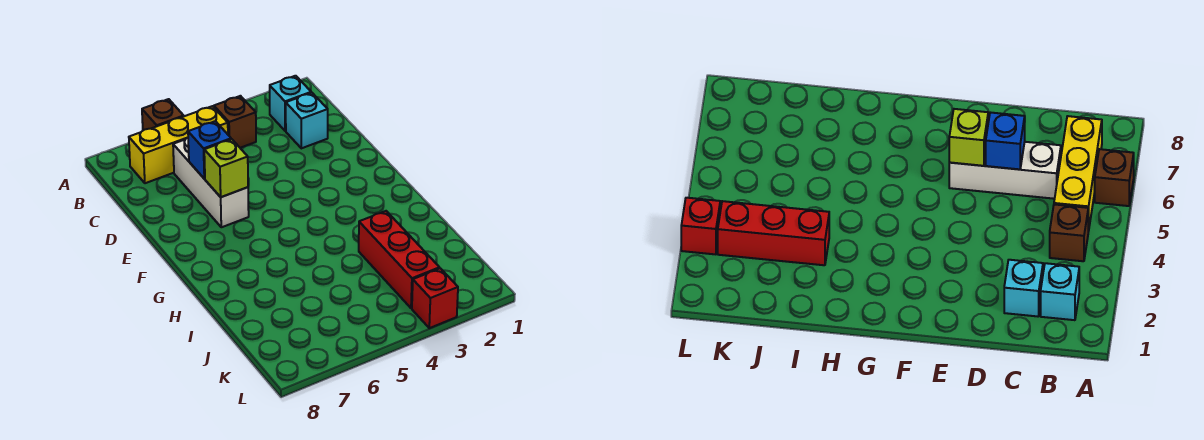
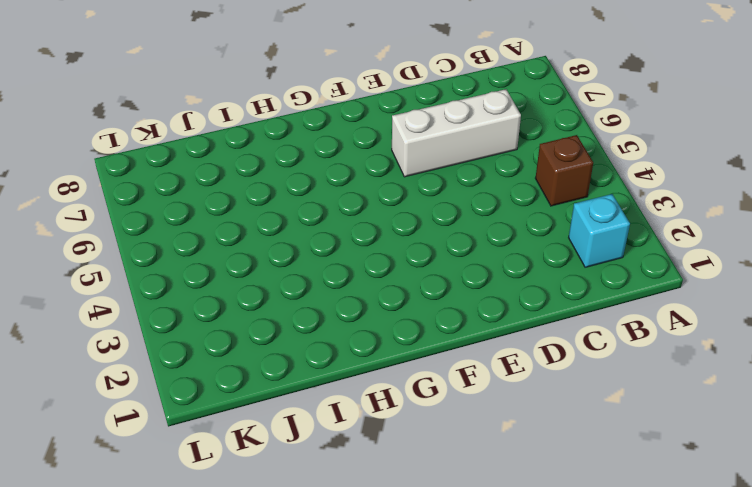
none -> brown brick A6 level 1
none -> yellow brick B5:B7 level 1

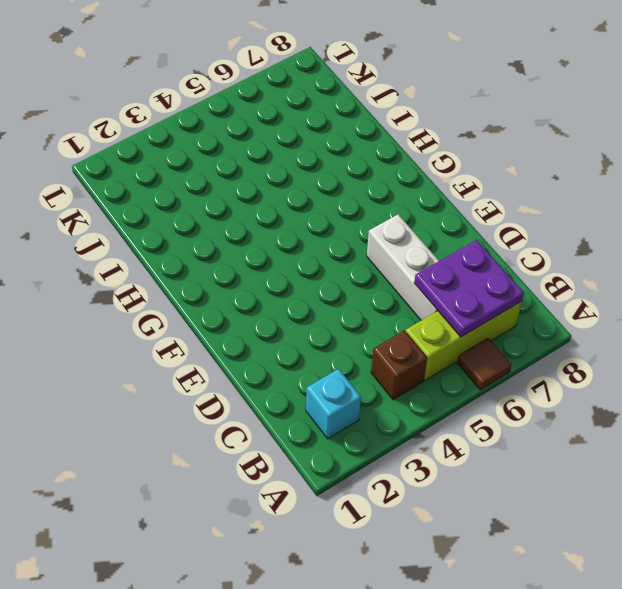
brown tile A6 level 1 -> brown brick A6 level 1
lime brick B5:B7 level 1 -> yellow brick B5:B7 level 1
purple plate B6:C7 level 2 -> none
none -> cyan brick C2 level 1
none -> red brick I3:K3 level 1

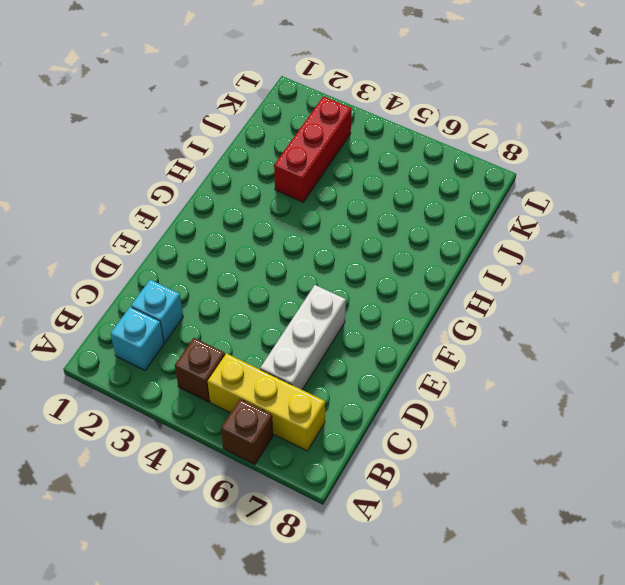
none -> red brick L3 level 1
none -> blue brick D6 level 2

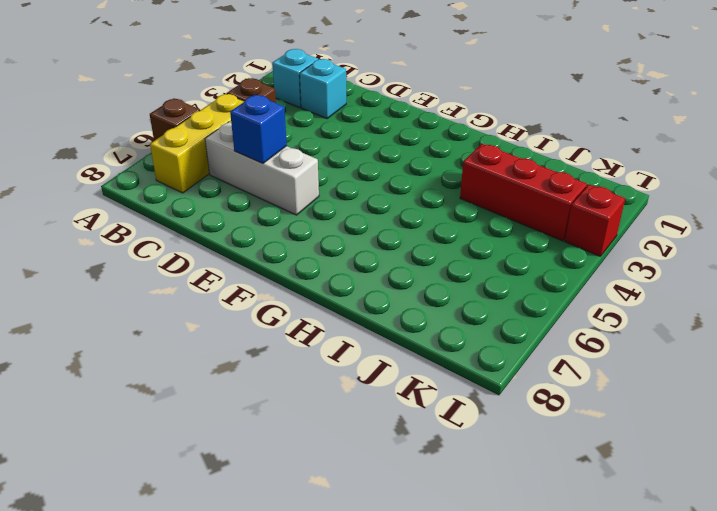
none -> lime brick E6 level 2

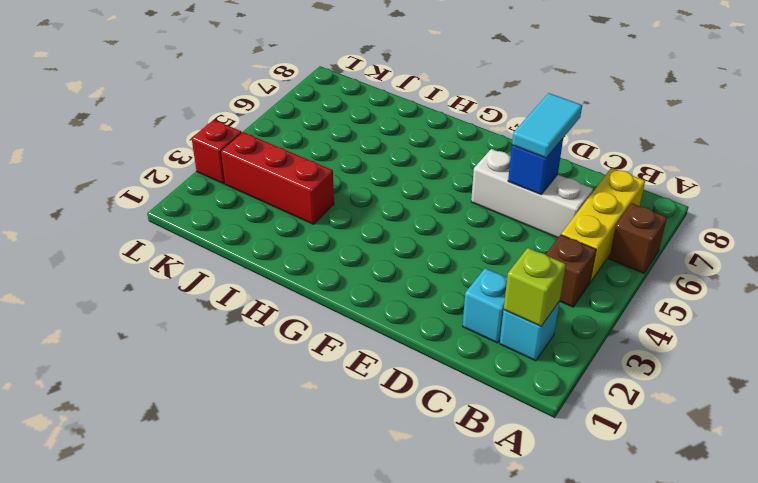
lime brick B2 level 2 -> lime brick E6 level 2
cyan tile D6:D7 level 3 -> none

